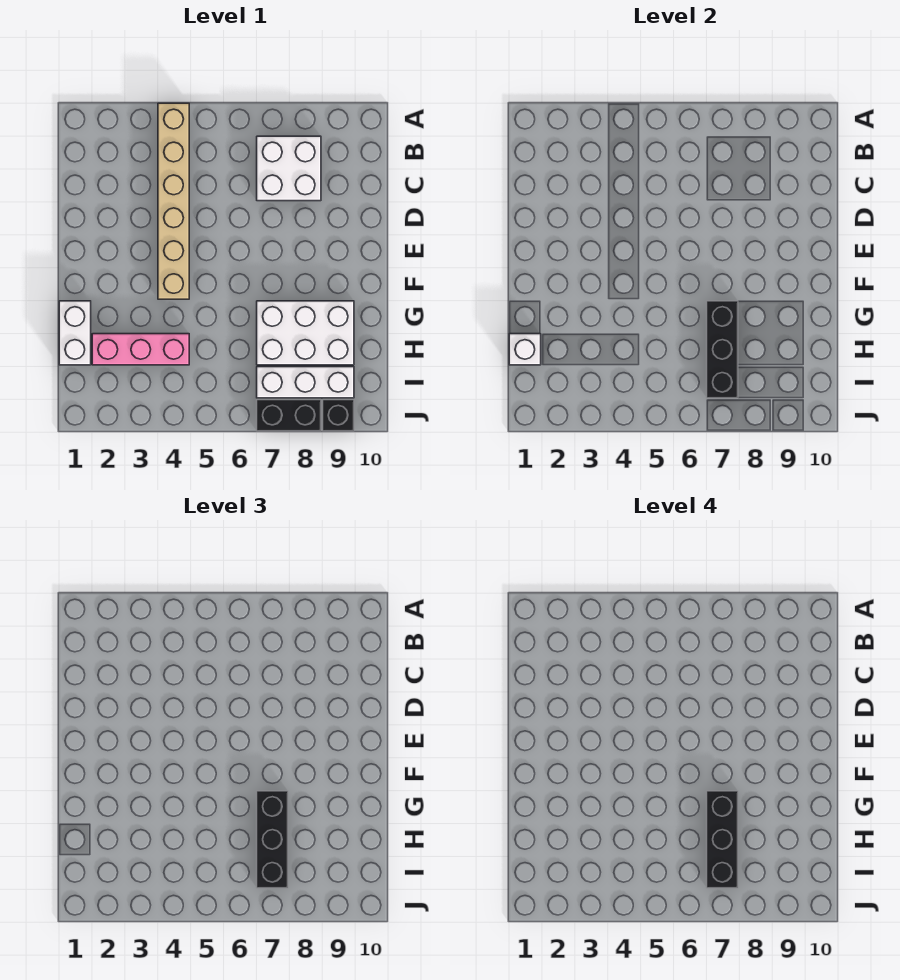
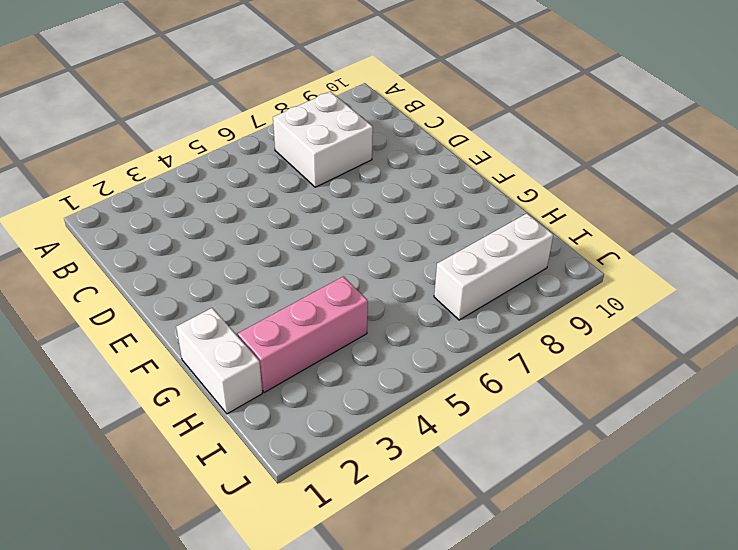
none -> tan brick A4:F4 level 1
none -> white brick G7:H9 level 1
none -> black brick J7:J8 level 1

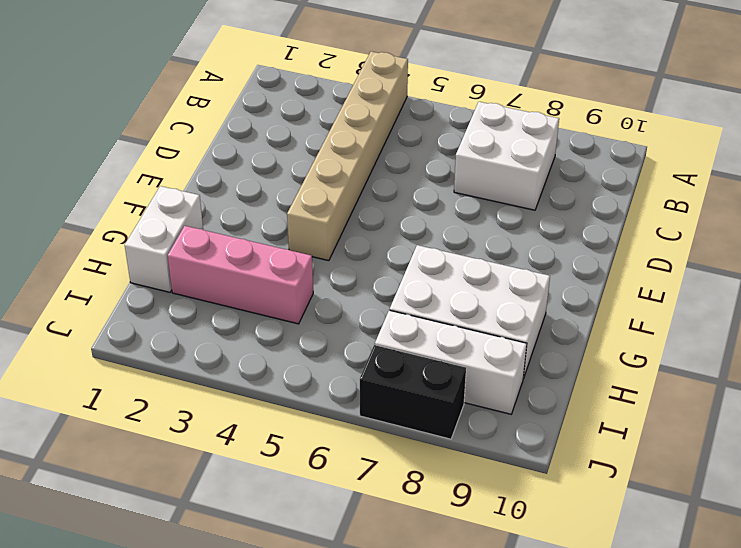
none -> black brick J9 level 1
none -> black brick G7:I7 level 2
none -> white brick H1 level 2

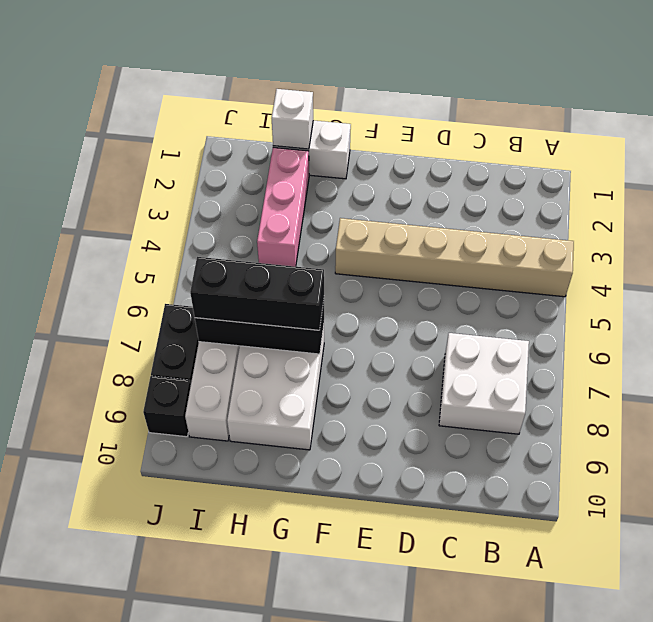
none -> black brick G7:I7 level 4

